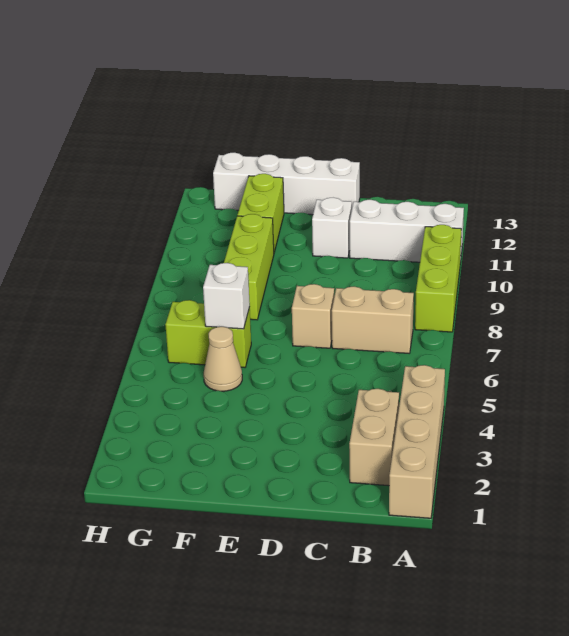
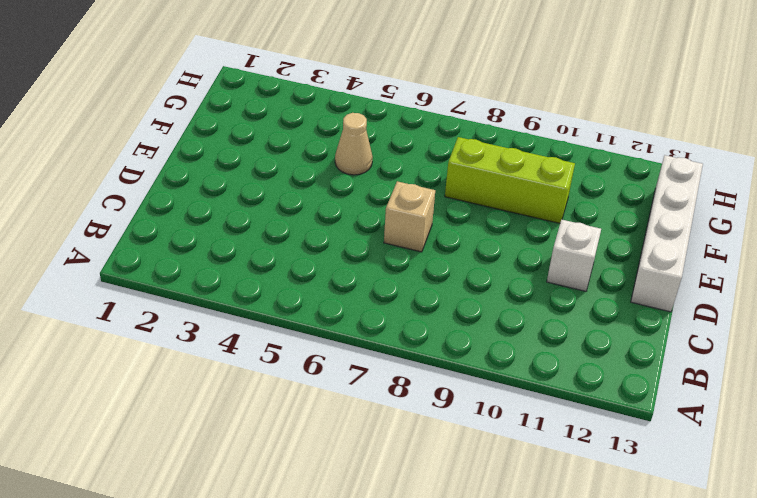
none -> tan brick A1:A4 level 1
none -> lime brick A8:A10 level 1
none -> white brick A11:C11 level 1

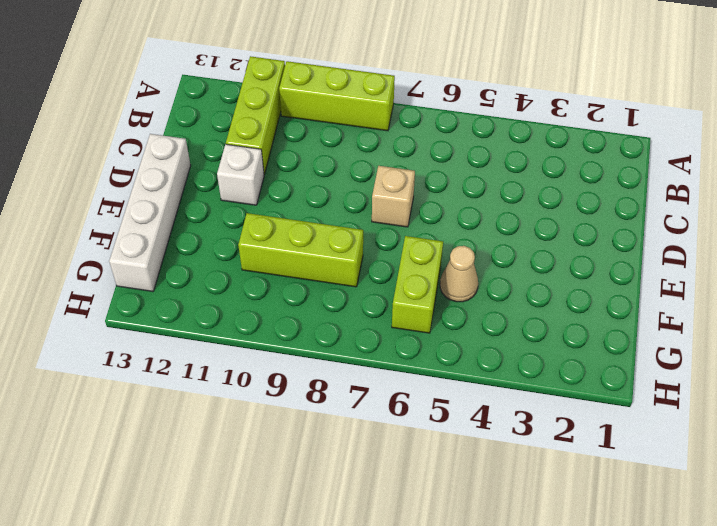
lime brick A11:C11 level 1 -> white brick A11:C11 level 1
none -> tan brick A1:A4 level 1
none -> tan brick B2:B3 level 1
none -> tan brick B7:C7 level 1

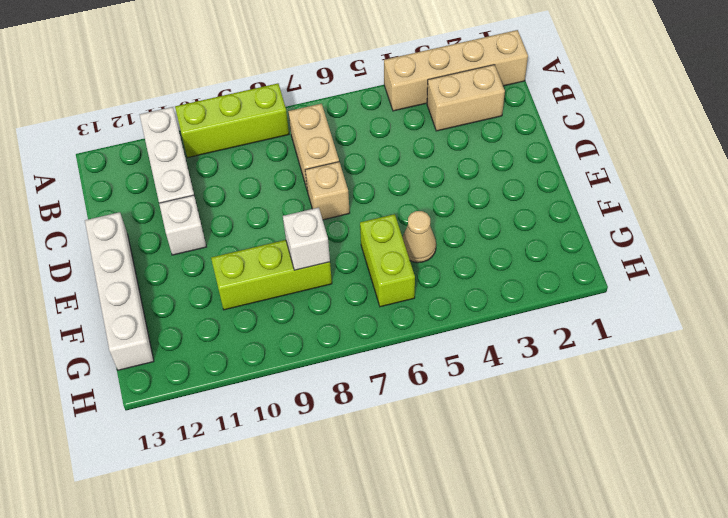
white brick F8 level 2 -> white brick F6 level 2
none -> lime brick F11:F12 level 1

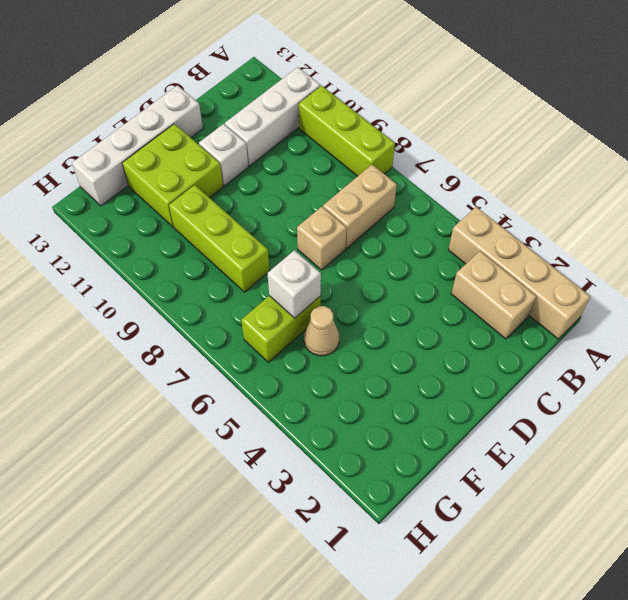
lime brick E11:F12 level 1 -> lime brick F11:F12 level 1

